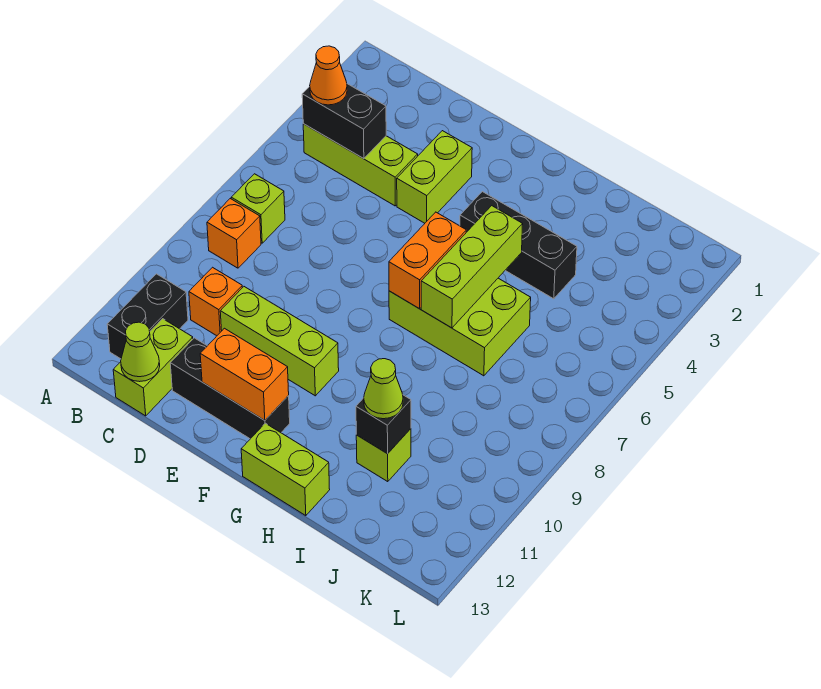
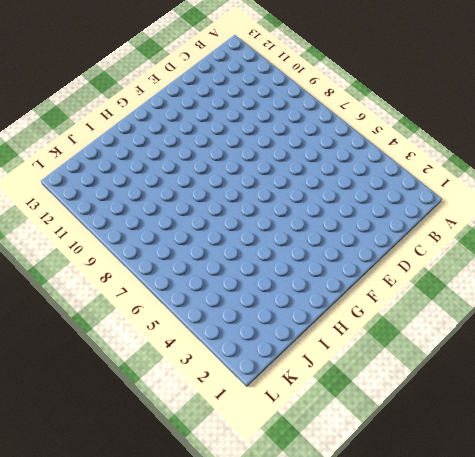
none -> lime brick B4:D4 level 1
none -> lime brick B7 level 1
none -> orange brick B8 level 1

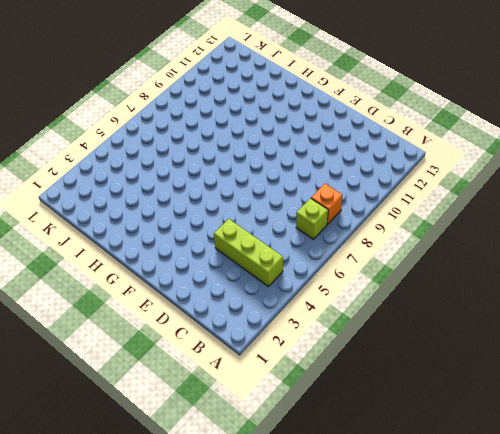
none -> black brick B11:B12 level 1
none -> orange brick C10 level 1
none -> lime brick C12:C13 level 1

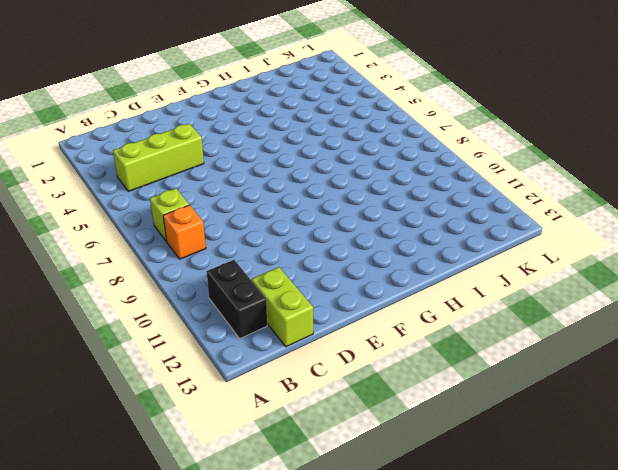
none -> orange brick C10 level 1
none -> lime brick D10:F10 level 1
none -> black brick D12:F12 level 1

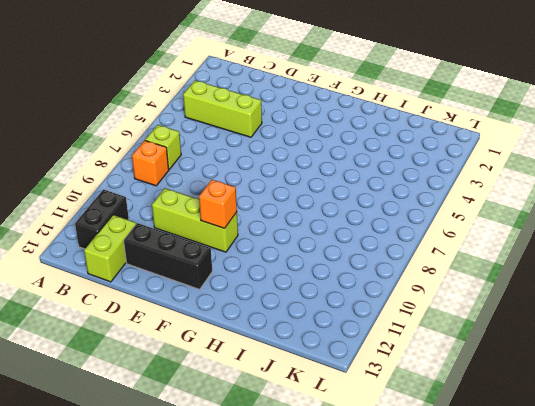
orange brick F10 level 2 -> orange brick C10 level 1
none -> lime brick E3:E4 level 1
none -> black brick G4:I4 level 1
none -> lime brick G6:I7 level 1

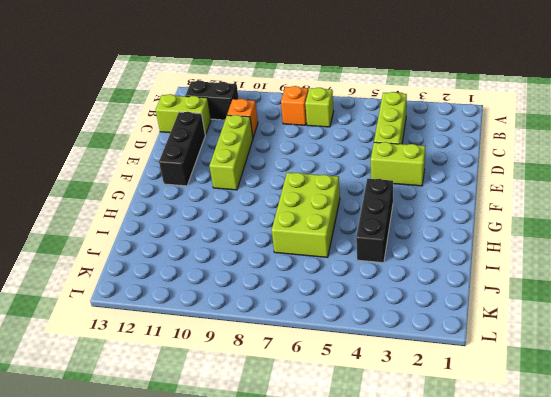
none -> lime brick G13:H13 level 1
none -> lime brick I11 level 1
none -> black brick B4:C4 level 2

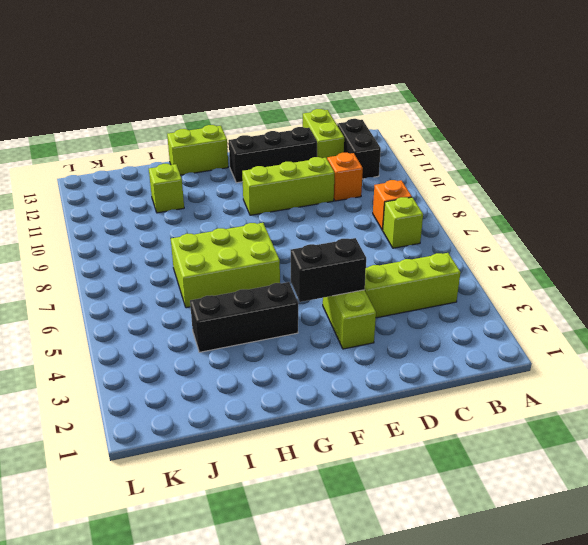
black brick E4:F4 level 2 -> black brick B4:C4 level 2
none -> lime cone C13 level 2
none -> orange brick E12:F12 level 2
none -> orange brick G6:G7 level 2

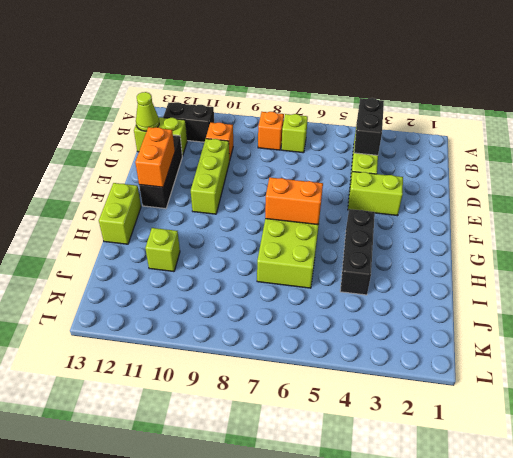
none -> lime brick H5:H7 level 2
none -> black brick I11 level 2
none -> orange cone B4 level 3

